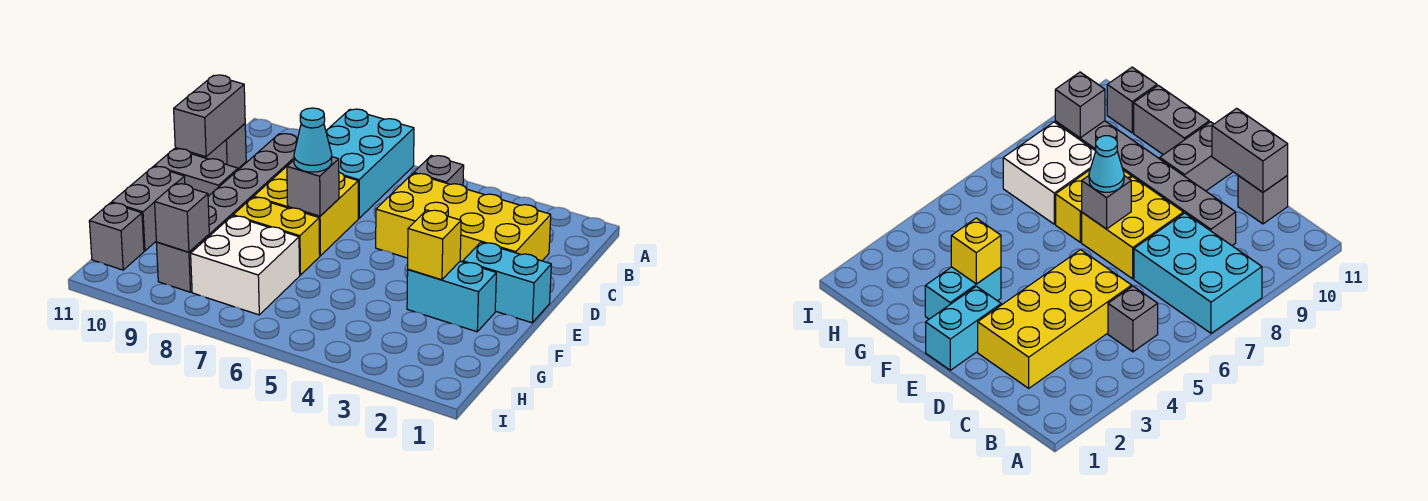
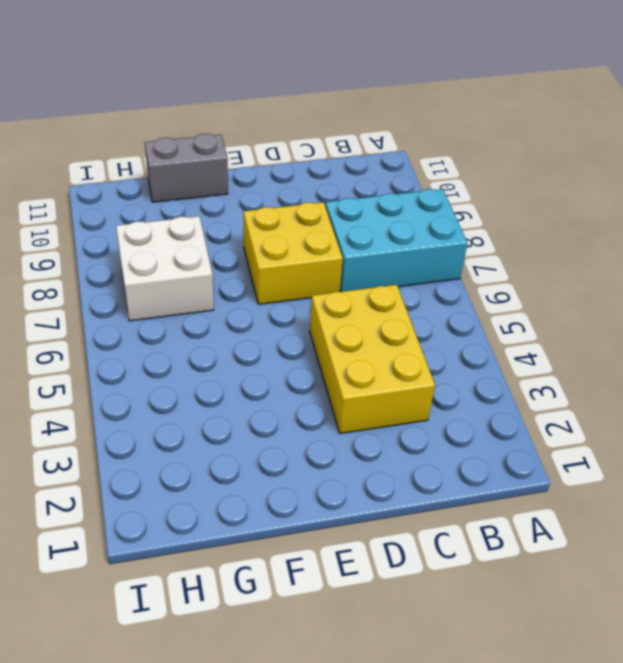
yellow brick C3:D5 level 1 -> yellow brick C2:D5 level 1
none -> grey brick B5 level 1
none -> grey brick C9:H9 level 1
none -> grey brick C11 level 1

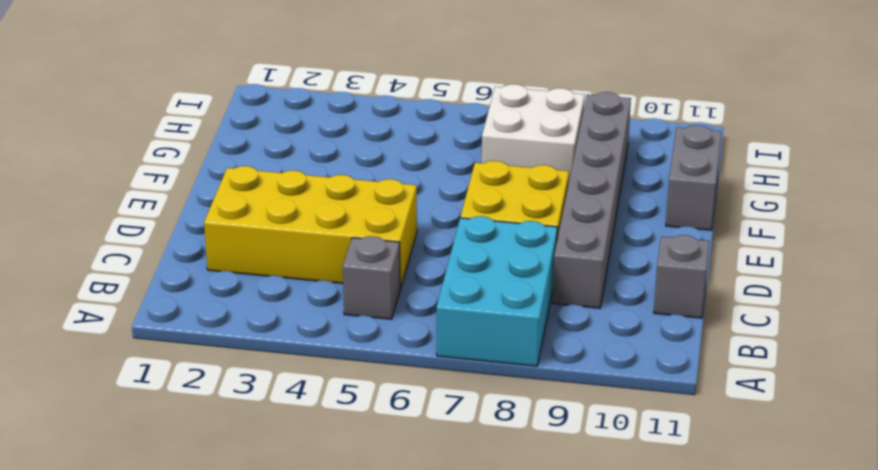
none -> cyan brick E1:E2 level 1
none -> grey brick E10:E11 level 1
none -> cyan brick F2:F3 level 1

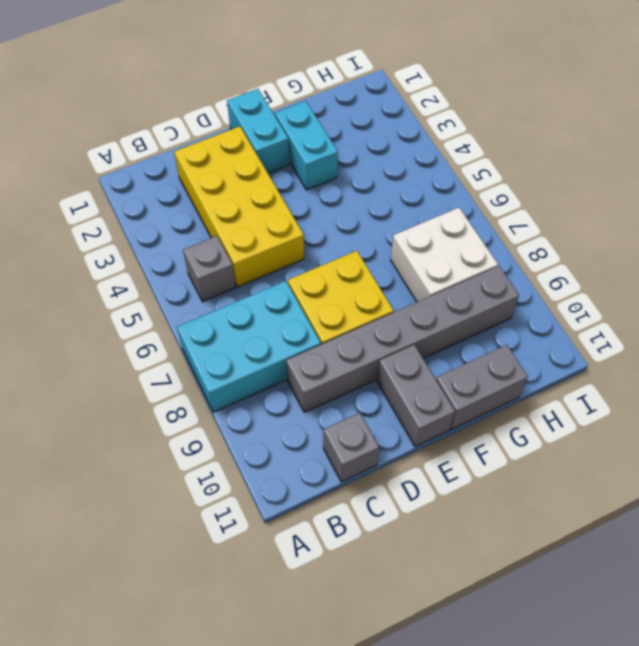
none -> yellow brick F7:F8 level 1
none -> grey brick H11 level 1
none -> grey brick C11:D11 level 2

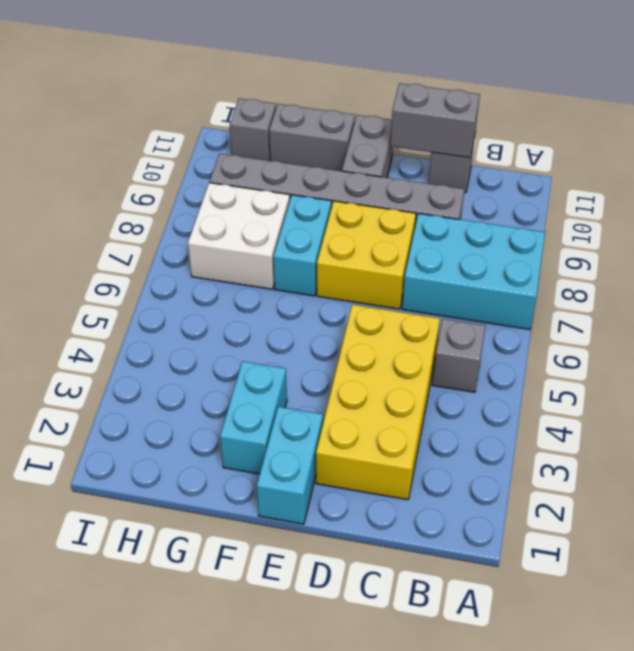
cyan brick F7:F8 level 1 -> yellow brick F7:F8 level 1
none -> grey brick E7 level 2
none -> yellow brick F3 level 2
none -> grey brick H9 level 2

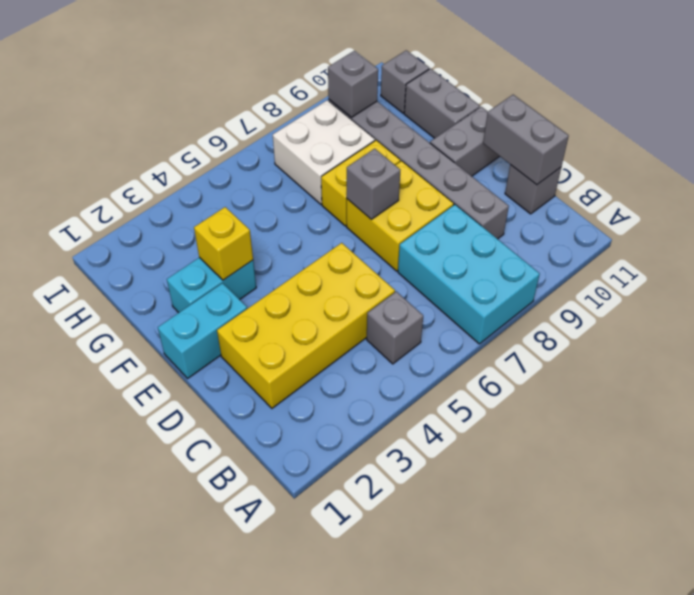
none -> cyan cone E7 level 3

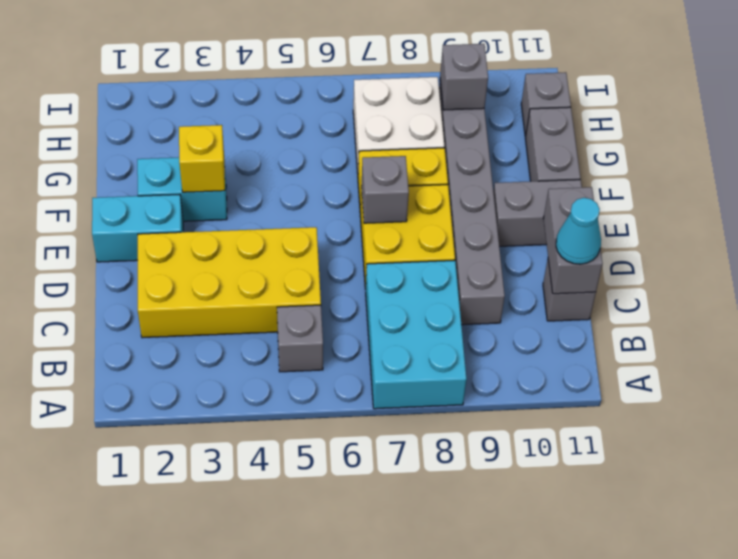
cyan cone C11 level 3 -> cyan cone E7 level 3

